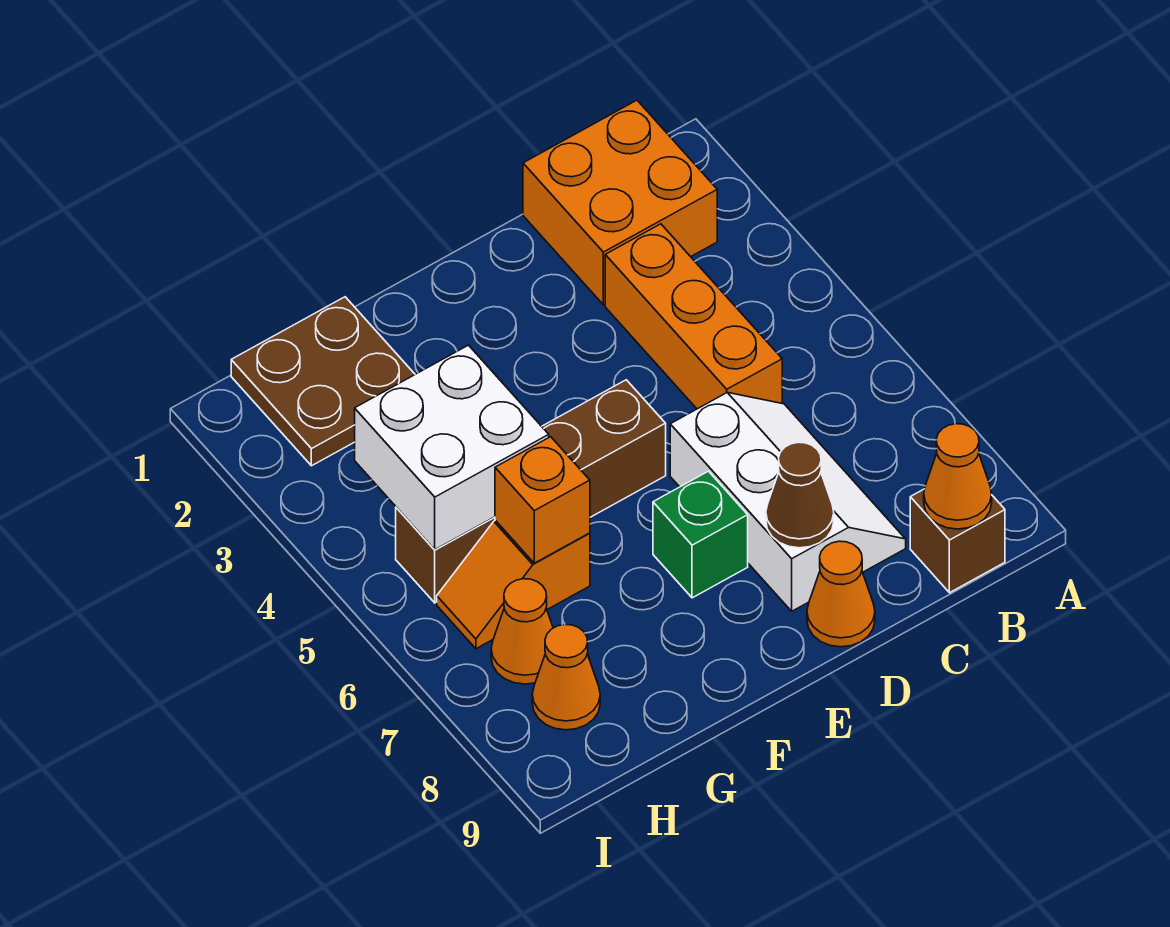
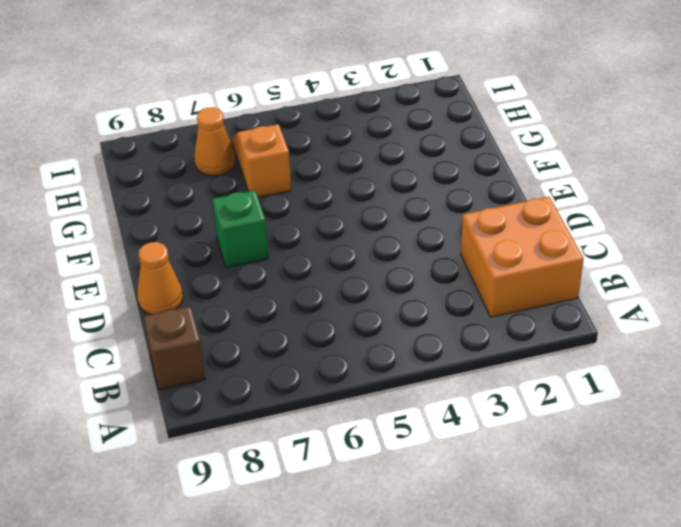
none -> orange brick C3:C5 level 1
none -> white slope C6:D8 level 1 top D
none -> brown brick E5:H5 level 1

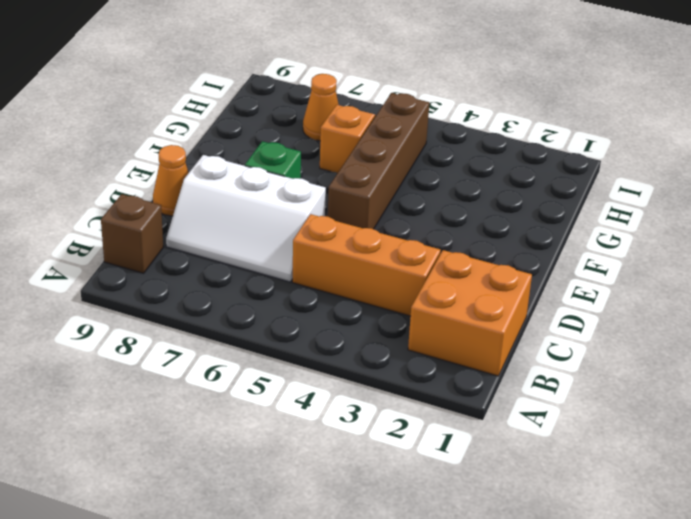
none -> brown plate G1:H2 level 1
none -> orange cone H8 level 1
none -> orange cone B9 level 2

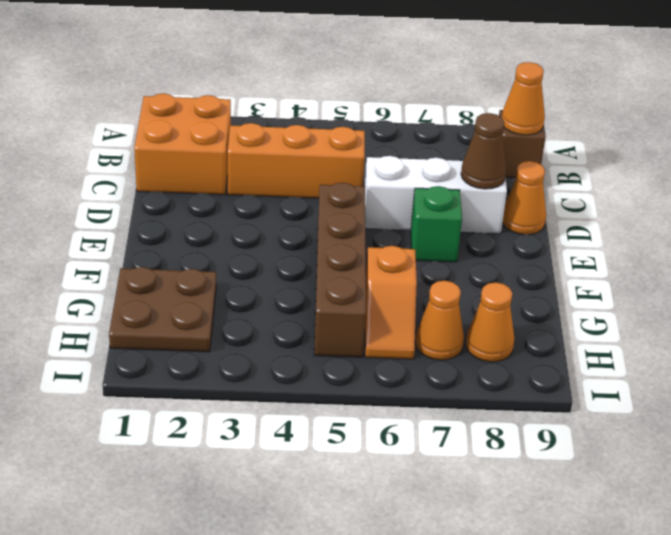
none -> white brick G4:H5 level 2
none -> orange brick G6 level 2

